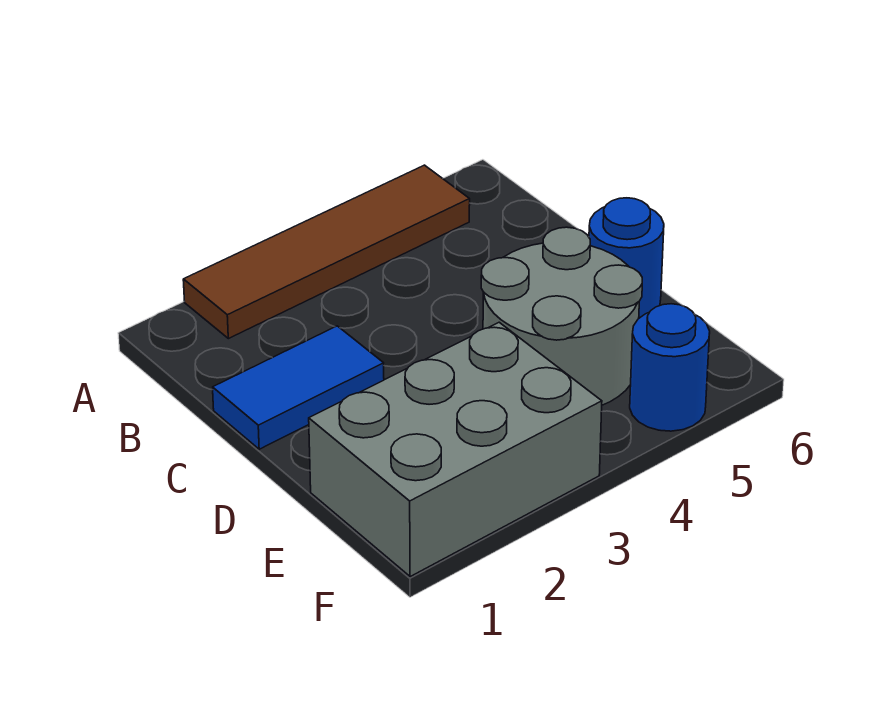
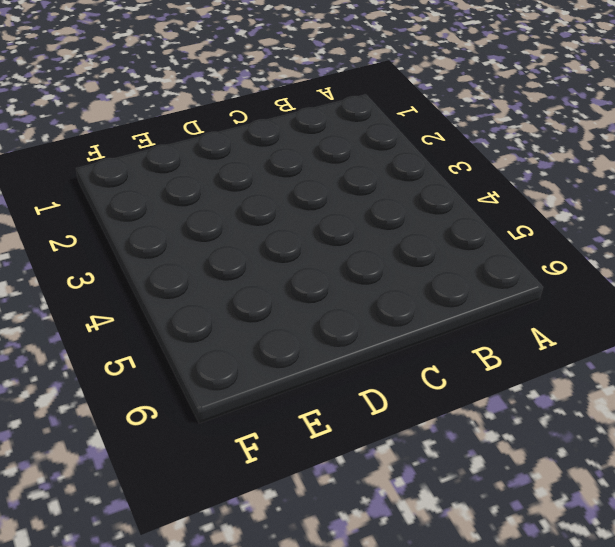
none -> brown tile A2:A5 level 1
none -> blue tile C1:C2 level 1

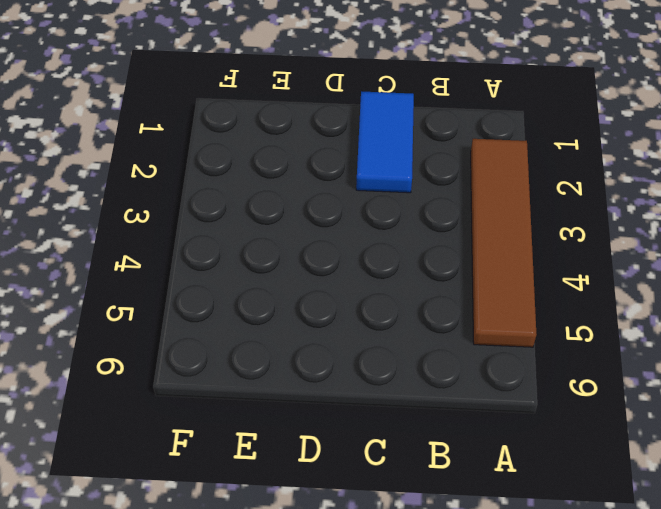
none -> grey round brick D4:E5 level 1
none -> blue round brick D6 level 1

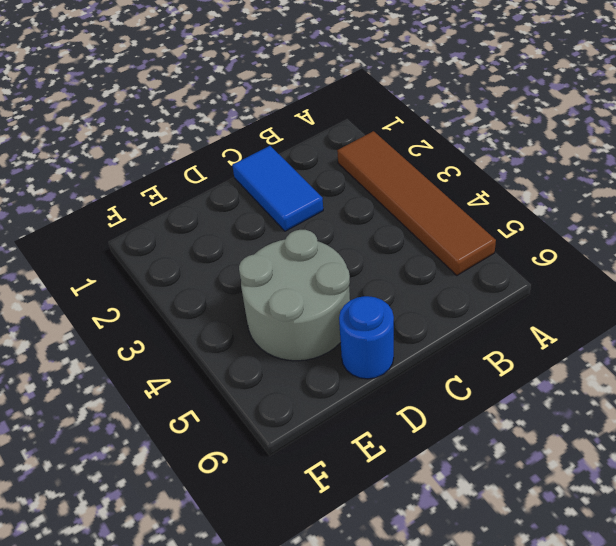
none -> grey brick E1:F3 level 1
none -> blue round brick F5 level 1

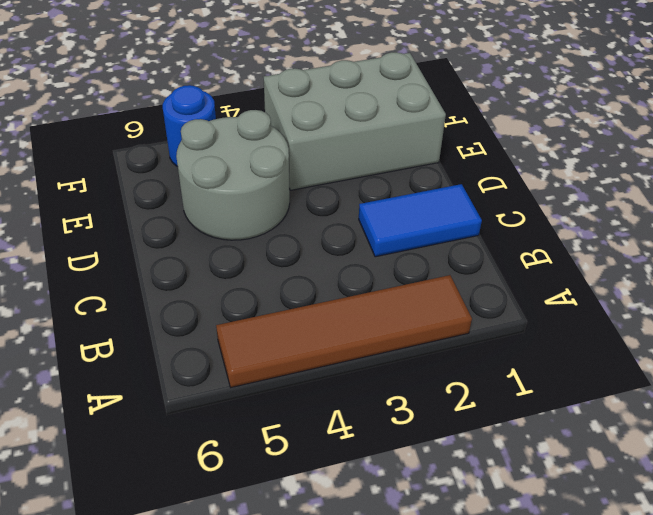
none -> blue round brick D6 level 1

